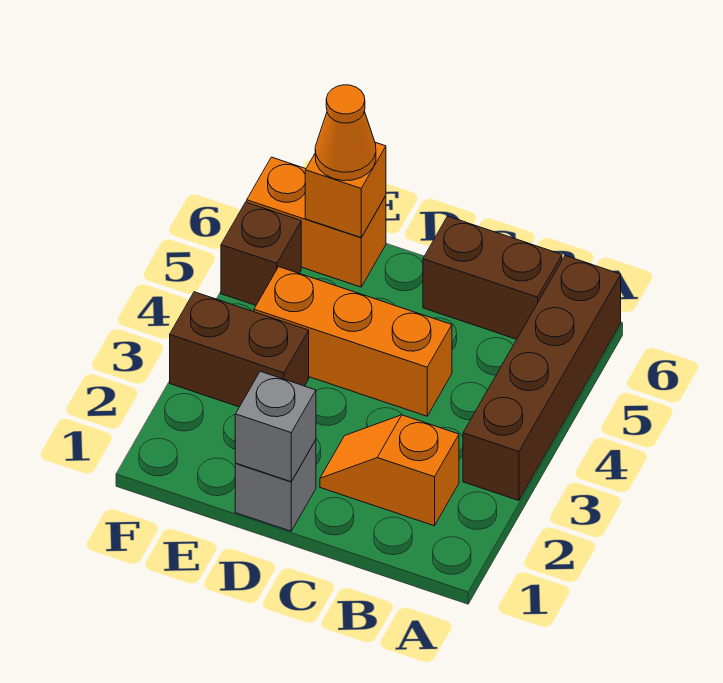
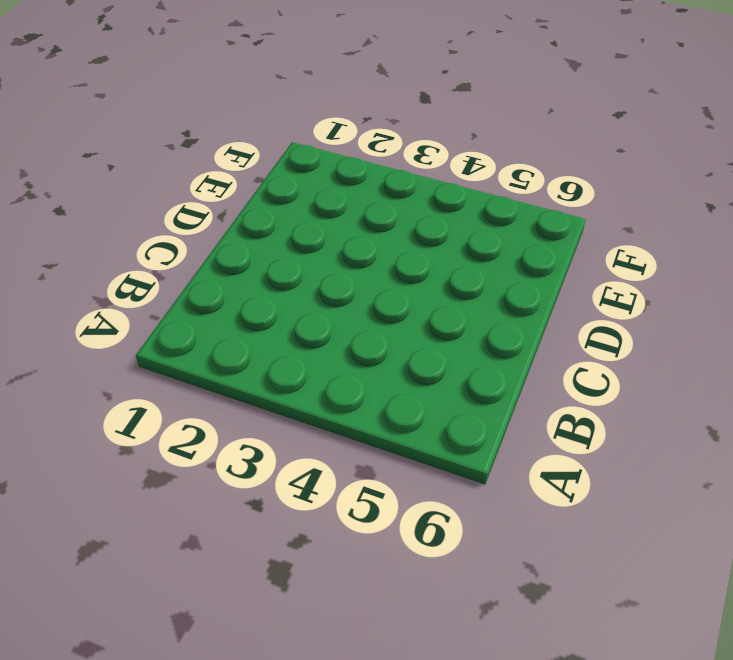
none -> brown brick A3:A6 level 1
none -> orange slope B2:C2 level 1 top B

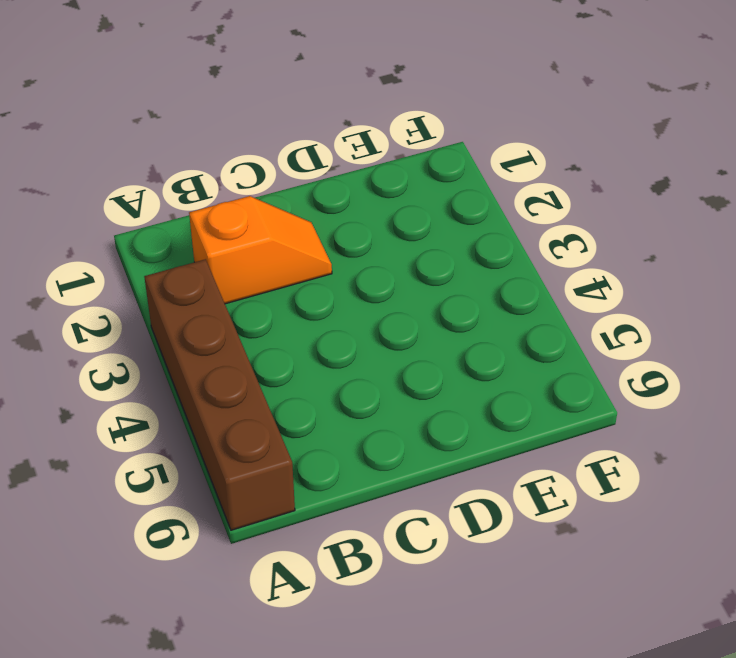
none -> brown brick B6:C6 level 1
none -> orange brick C4:E4 level 1

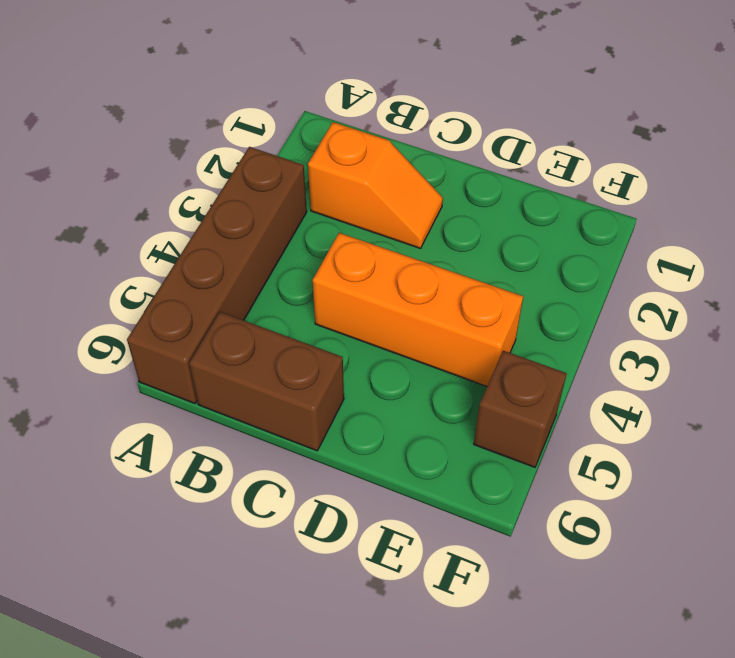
none -> grey brick D1 level 1
none -> brown brick E3:F3 level 1

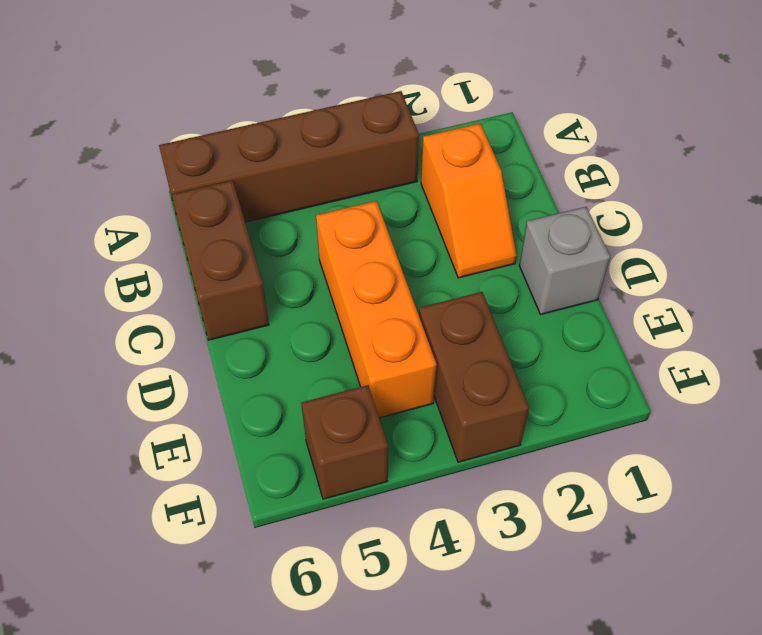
none -> orange brick E6:F6 level 1
none -> grey brick D1 level 2

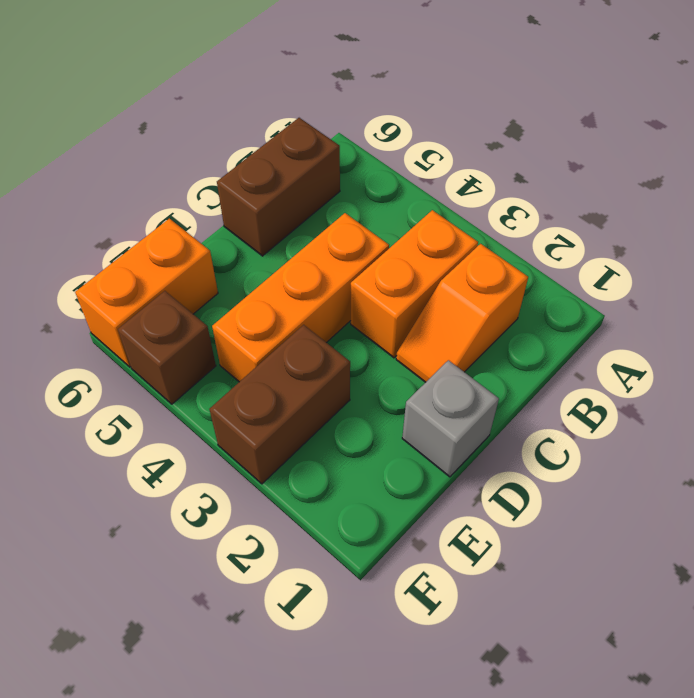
orange brick B3:C3 level 1 -> none
none -> brown brick A3:A6 level 1
none -> grey brick D1 level 2

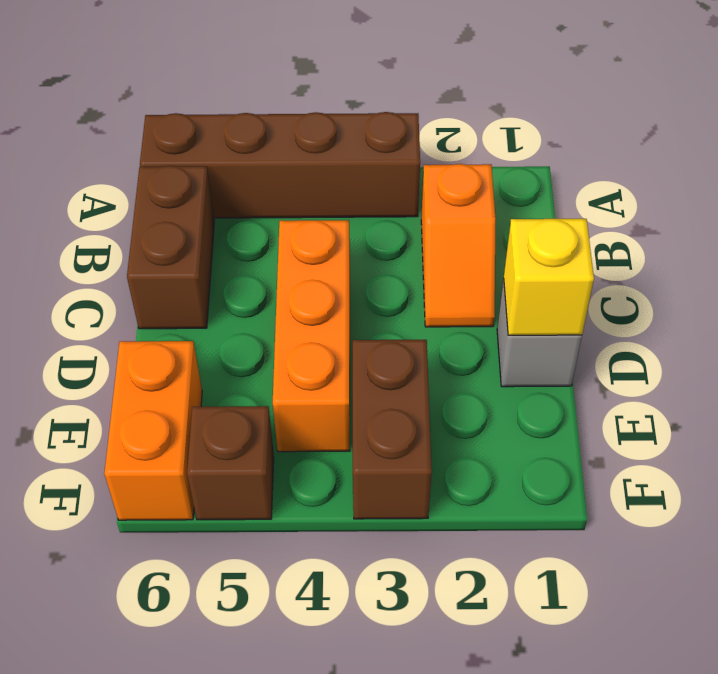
yellow brick D1 level 2 -> grey brick D1 level 2
none -> orange brick E6 level 2
none -> orange cone E6 level 3

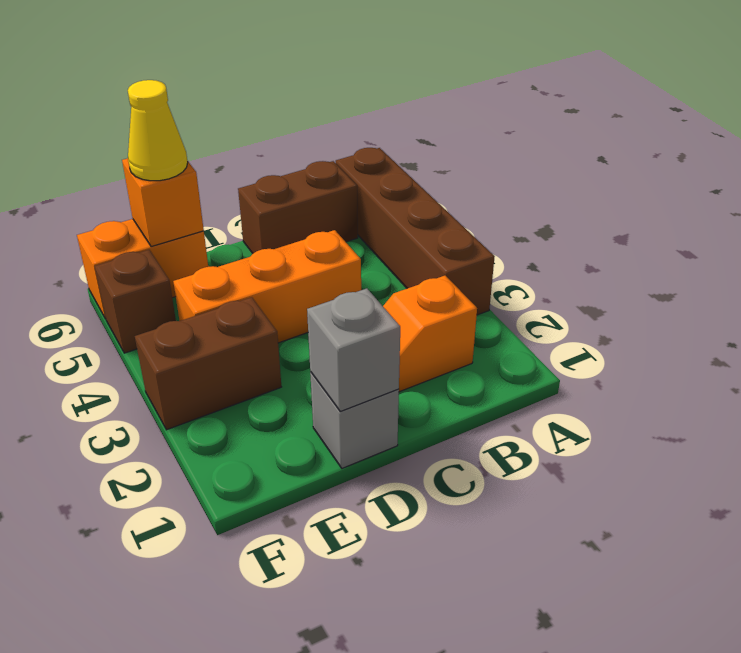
yellow cone E6 level 3 -> orange cone E6 level 3

